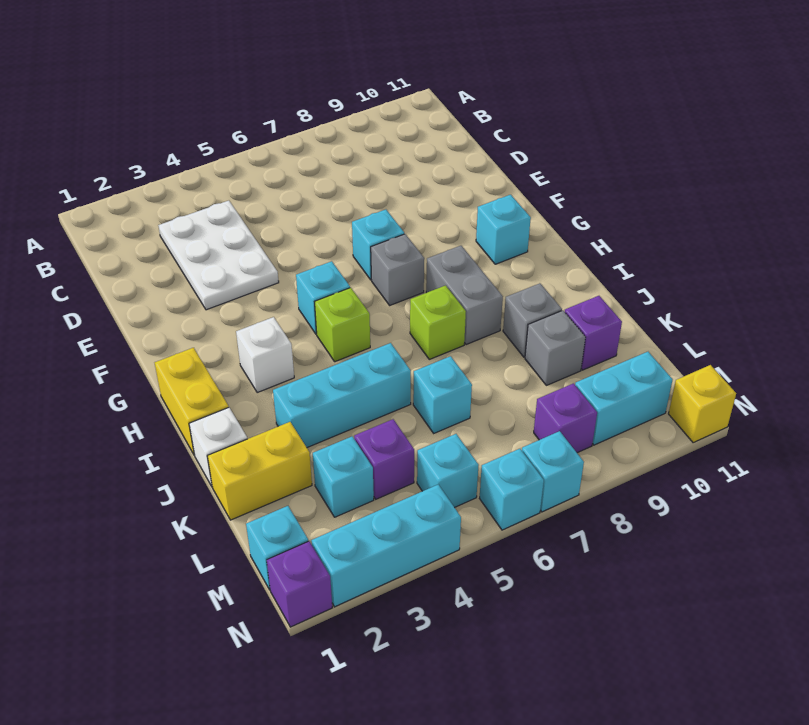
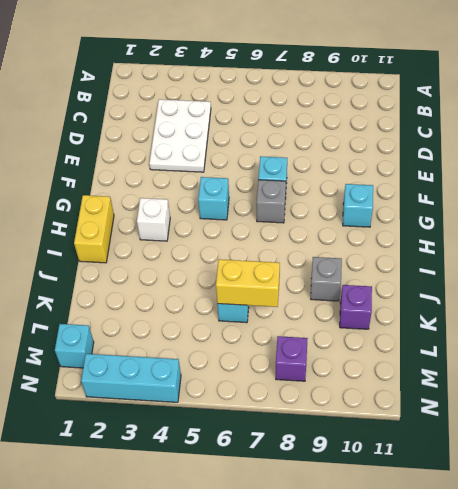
yellow brick K6:K7 level 2 -> yellow brick K1:K2 level 1
none -> lime brick H5 level 1
none -> grey brick H8:I8 level 1
none -> lime brick I7 level 1

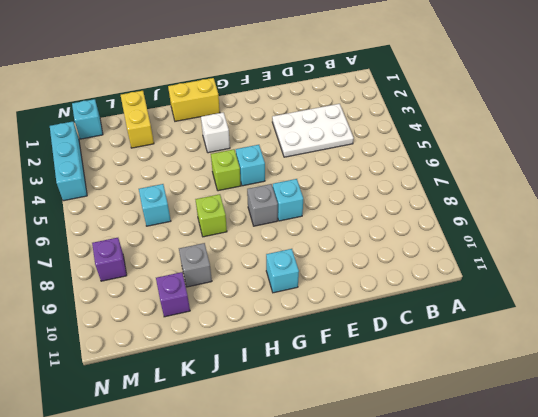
none -> grey brick H8:I8 level 1
none -> white brick J1 level 1
none -> cyan brick J3:J5 level 1

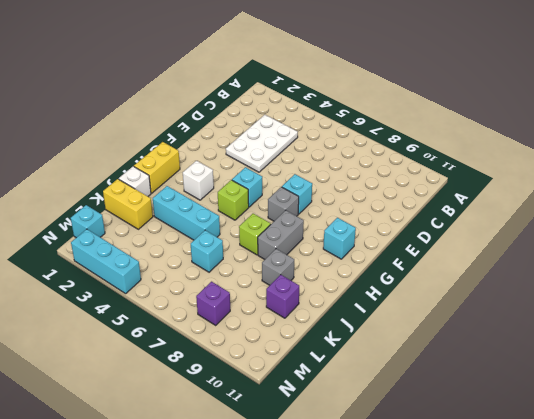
none -> grey brick K9 level 1
none -> cyan brick L3 level 1
none -> purple brick L4 level 1

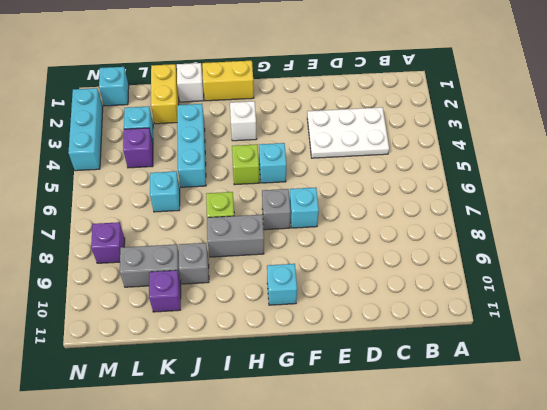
grey brick K9:L9 level 1 -> grey brick K9 level 1
none -> cyan brick M5 level 1
none -> cyan brick M9:M10 level 1
none -> purple brick N1 level 1

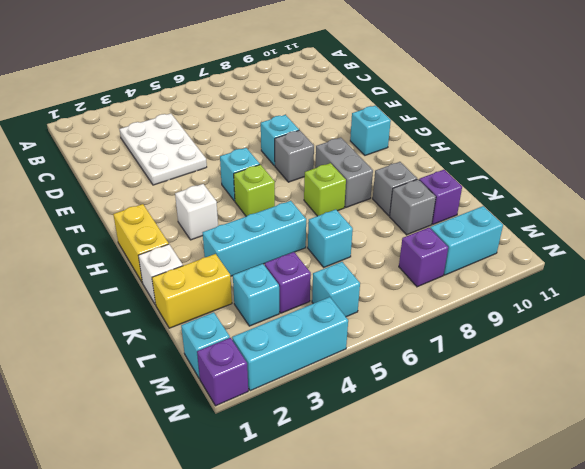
none -> cyan brick N6 level 1
none -> cyan brick N7 level 1
none -> yellow brick N11 level 1

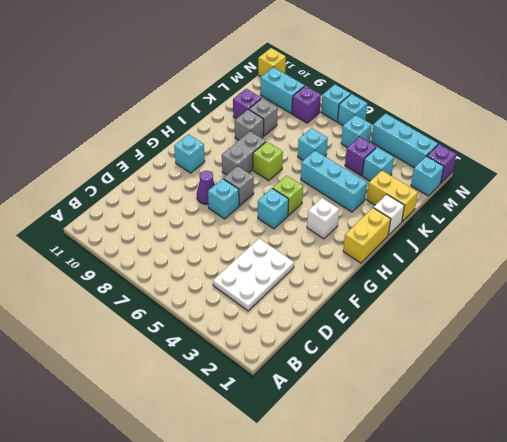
purple cone F8 level 1 -> none

